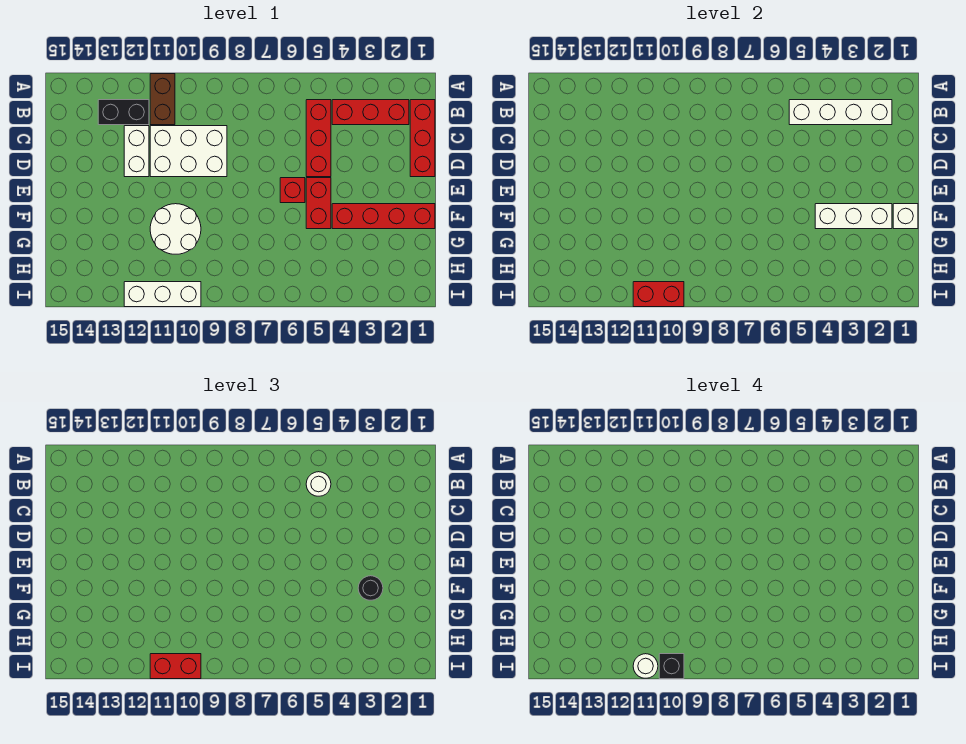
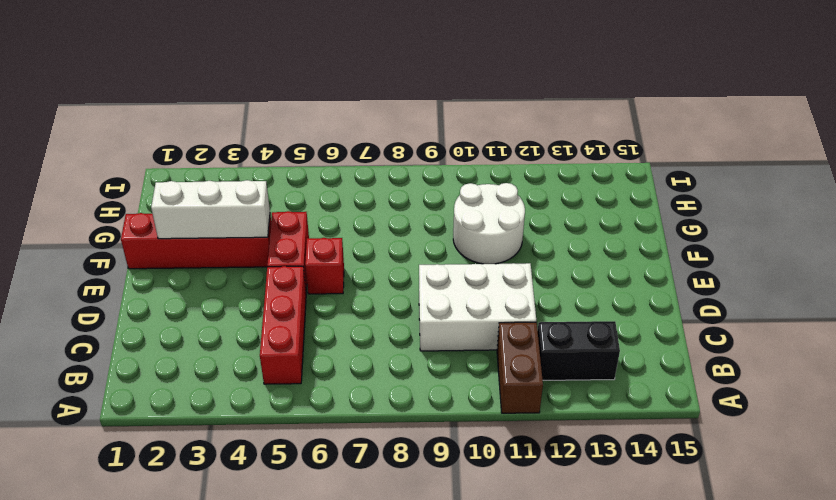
none -> red brick B1:D1 level 1
none -> red brick B2:B4 level 1
none -> white brick C12:D12 level 1

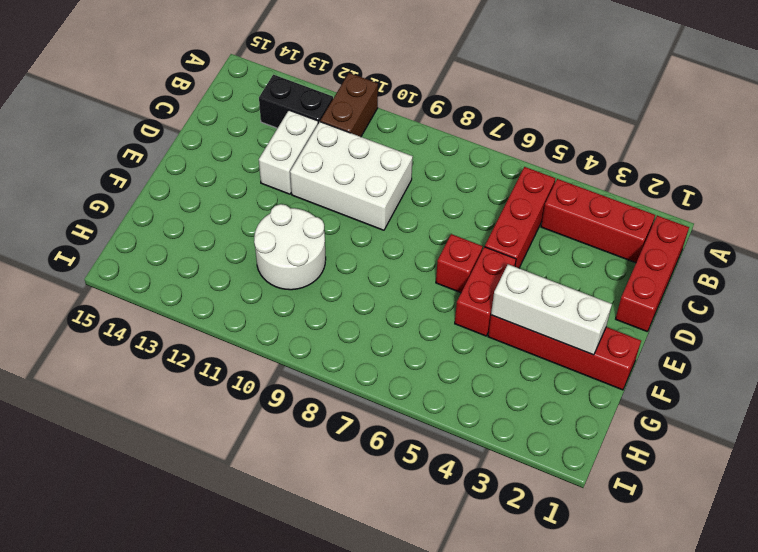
none -> white brick I10:I12 level 1
none -> white brick B2:B5 level 2
none -> white brick F1 level 2

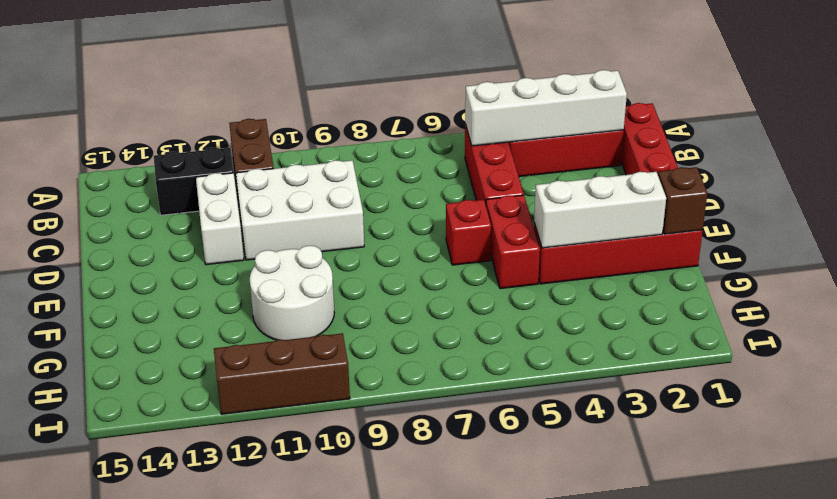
brown brick F1 level 2 -> white brick F1 level 2
brown brick I10:I12 level 1 -> white brick I10:I12 level 1
none -> red brick I10:I11 level 2
none -> white round brick B5 level 3
none -> black round brick F3 level 3

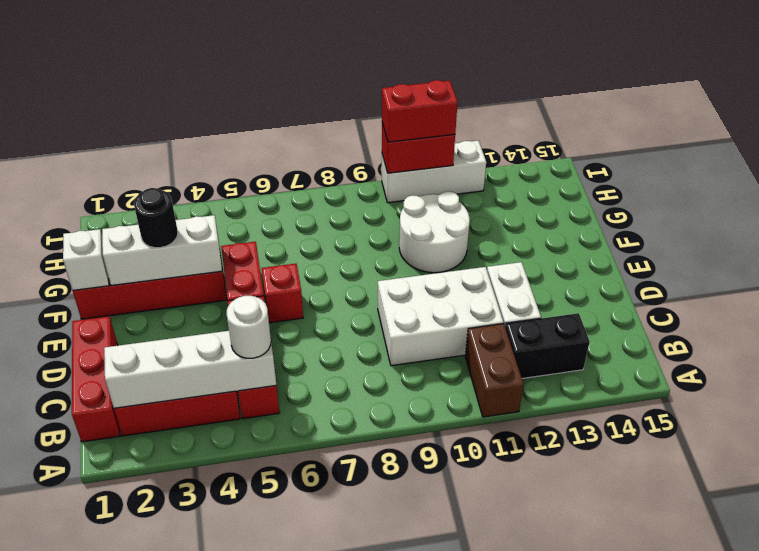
none -> black brick I10 level 4
none -> white round brick I11 level 4

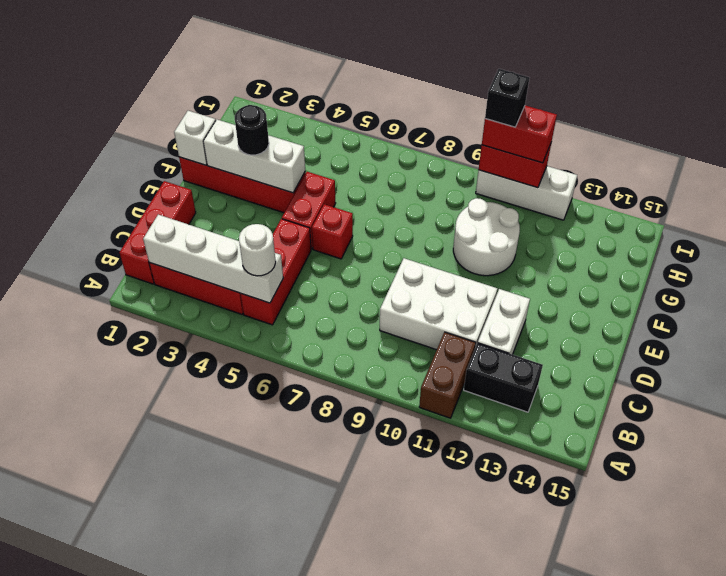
none -> white round brick I11 level 4

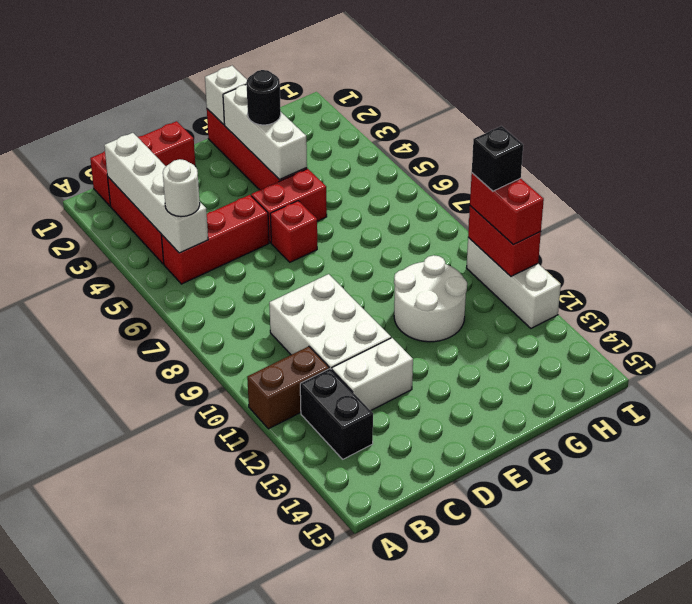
none -> white round brick I11 level 4

